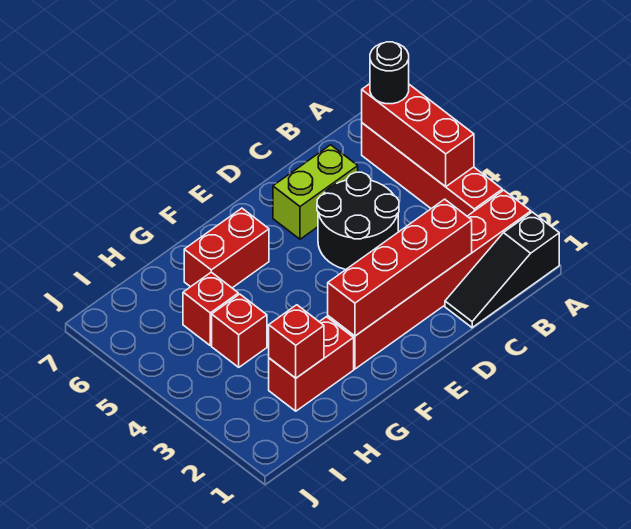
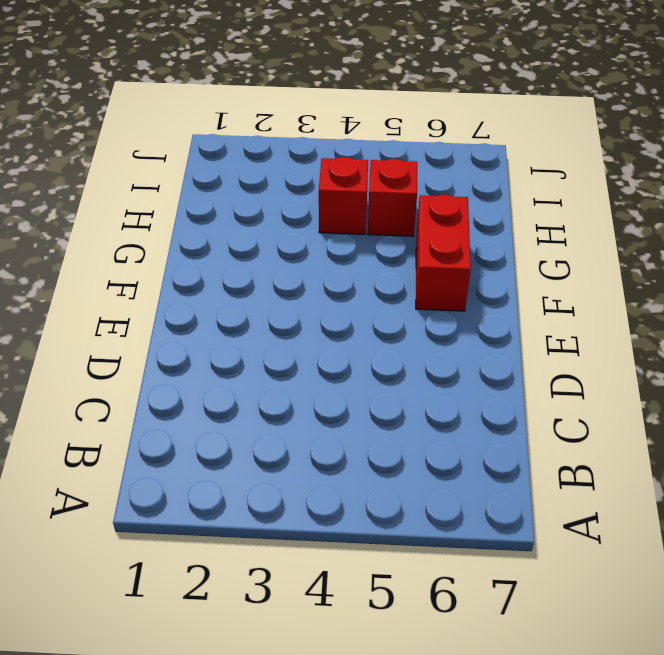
none -> black slope A1:C1 level 1 top A
none -> red brick A2:F2 level 1
none -> red brick A3:A6 level 1

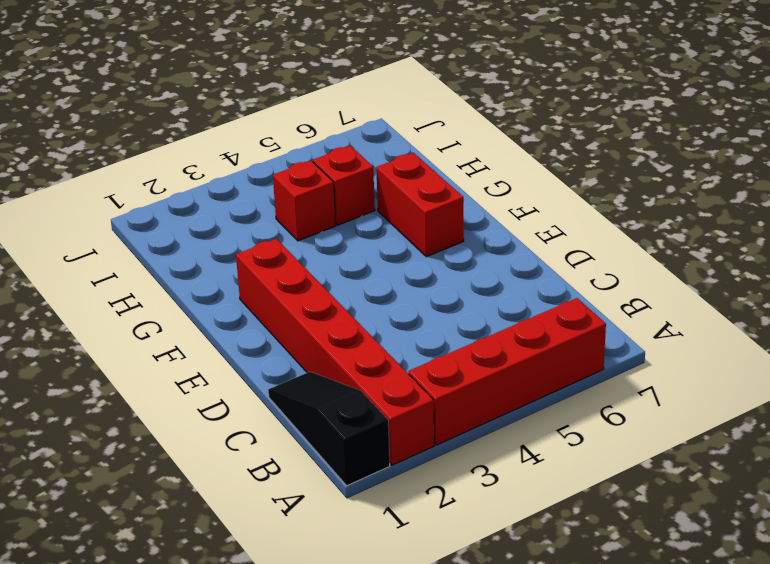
none -> black round brick C4:D5 level 1
none -> lime brick C6:D6 level 1
none -> red brick G2:H2 level 1

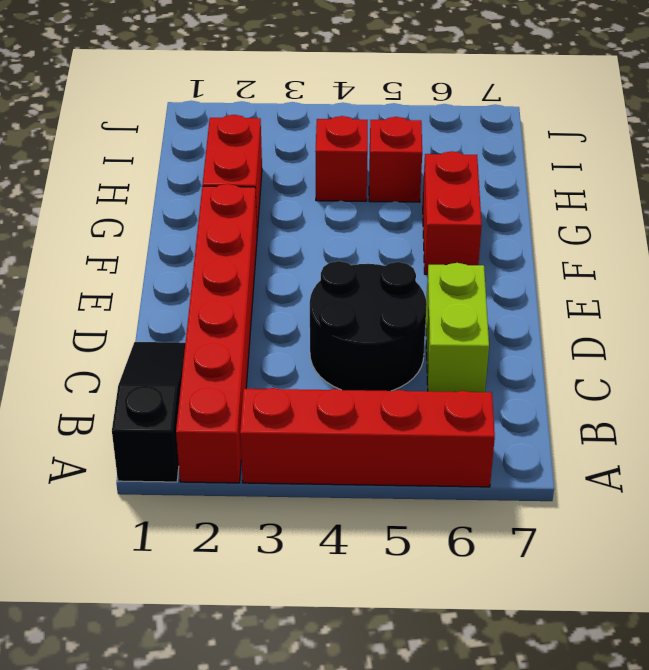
none -> red brick A4:A6 level 2
none -> red brick C2:F2 level 2
none -> red brick H2 level 2

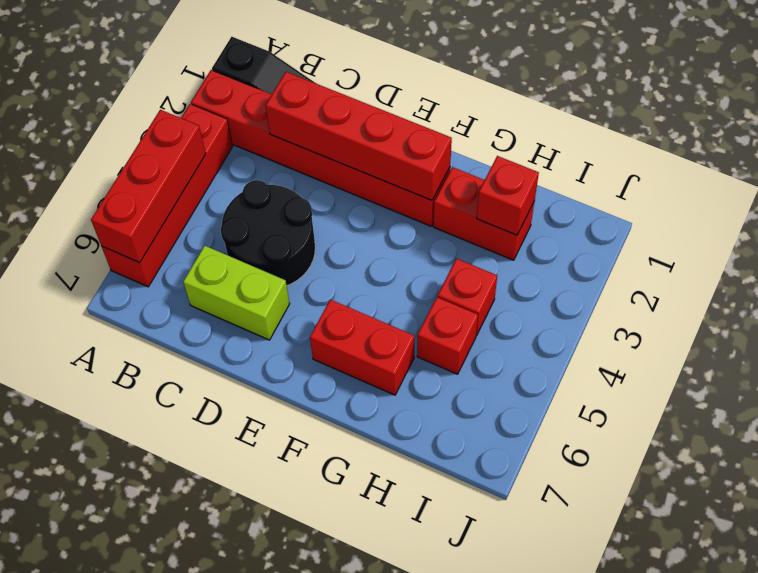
none -> black round brick A6 level 3

